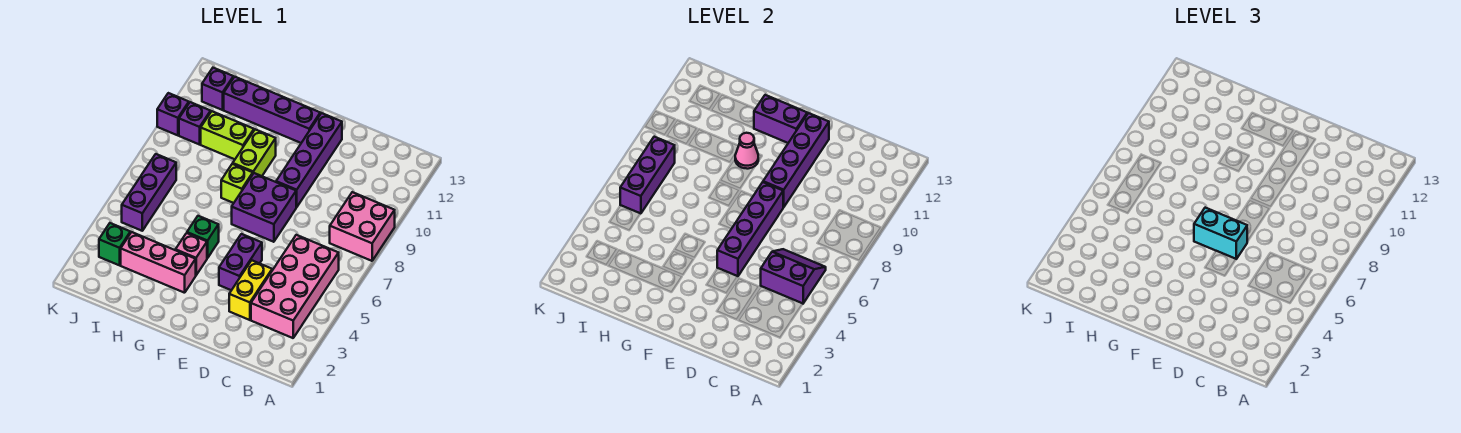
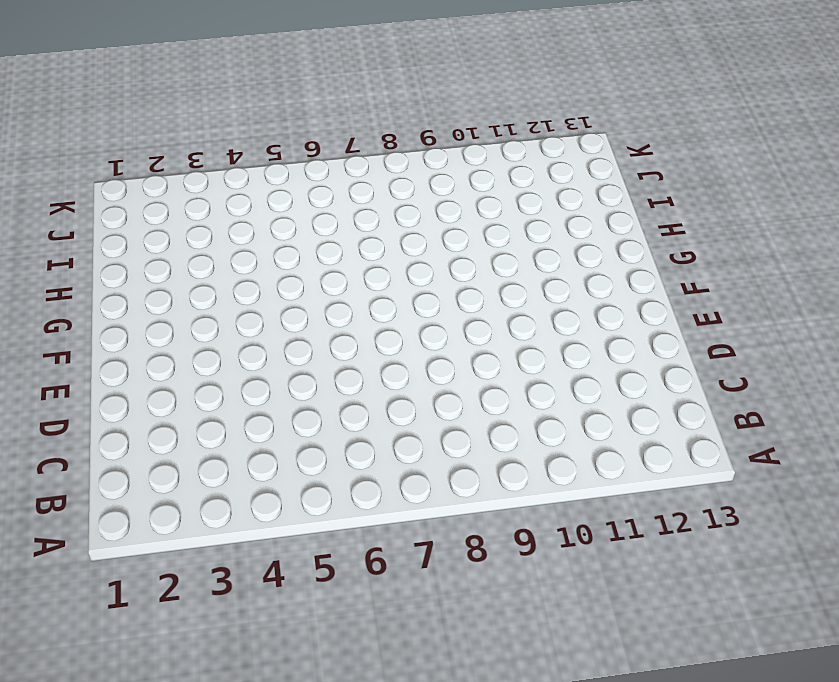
none -> pink brick A8:B9 level 1
none -> pink brick B3:C6 level 1
none -> yellow brick D3:D4 level 1

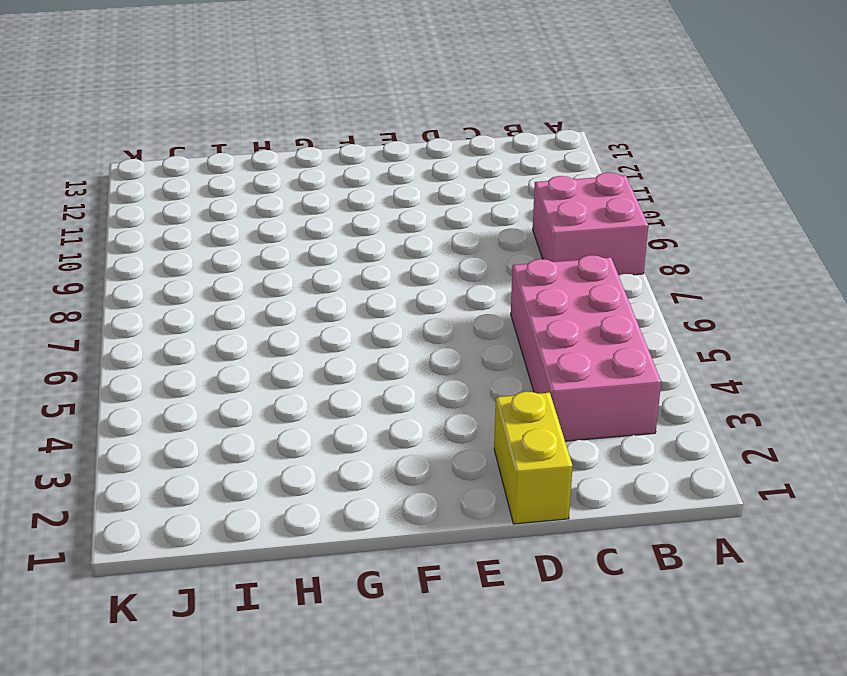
yellow brick D1:D2 level 1 -> yellow brick D3:D4 level 1
none -> purple brick E4:E5 level 1
none -> purple brick E7:F8 level 1
none -> purple brick E9:E12 level 1

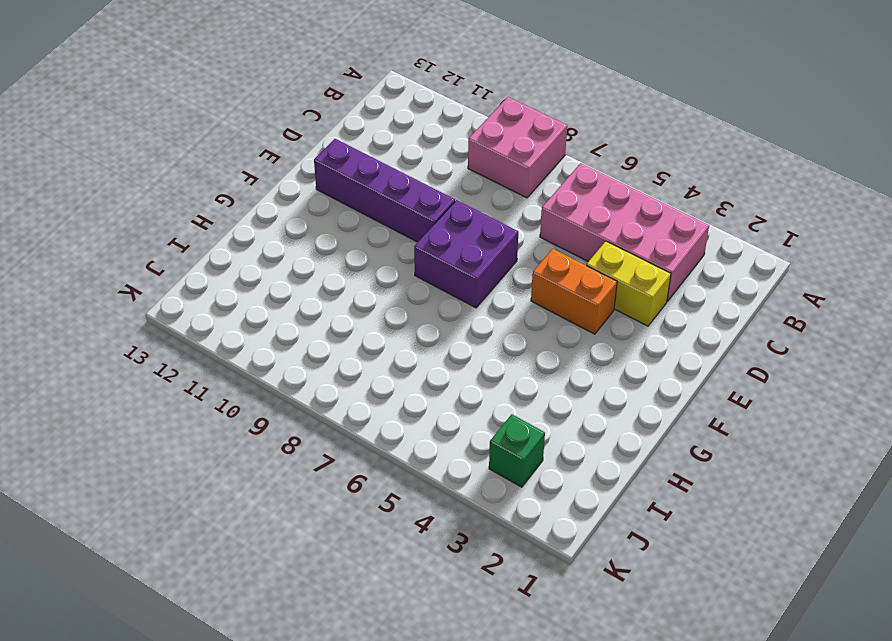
orange brick E4:E5 level 1 -> purple brick E4:E5 level 1
none -> purple brick F12:I12 level 1
none -> pink brick G3:I3 level 1
none -> pink brick G4 level 1

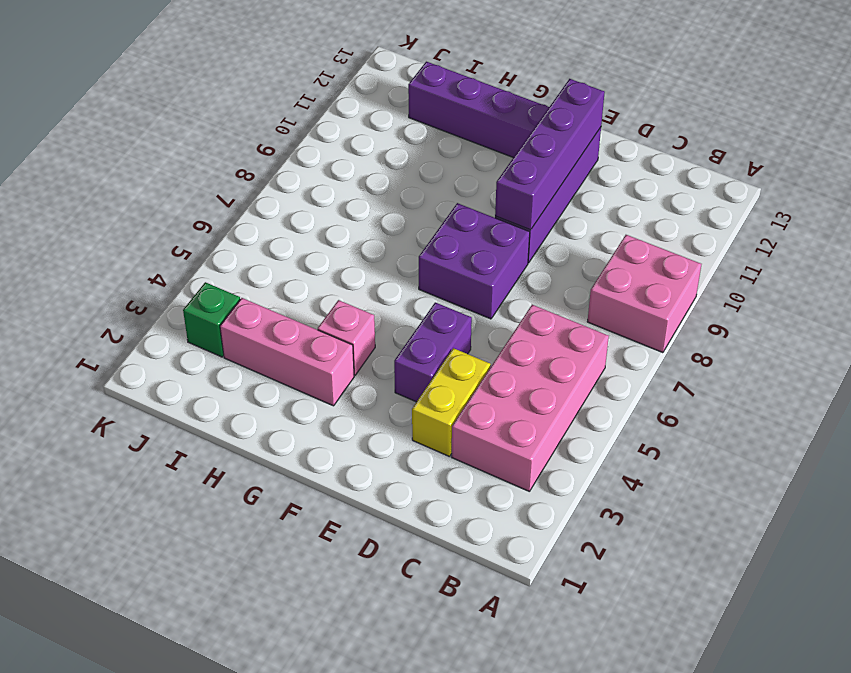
none -> green brick G5 level 1
none -> lime brick G8 level 1
none -> lime brick G9:G10 level 1

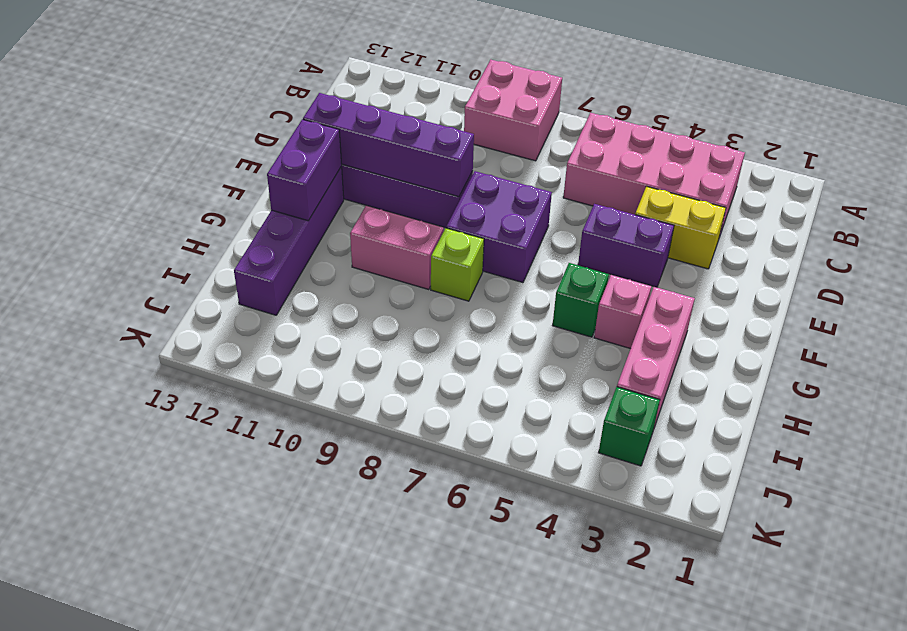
pink brick G9:G10 level 1 -> lime brick G9:G10 level 1
none -> lime brick H10:I10 level 1
none -> purple brick J5:J7 level 1
none -> purple brick J10 level 1

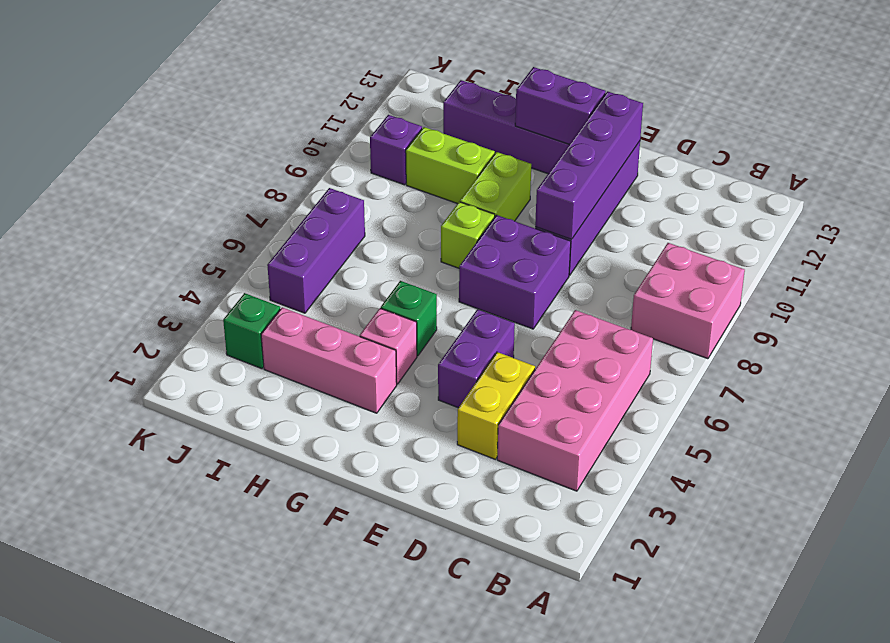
none -> purple brick J12 level 1
none -> purple brick K10 level 1
none -> purple slope B5:C6 level 2 top 5

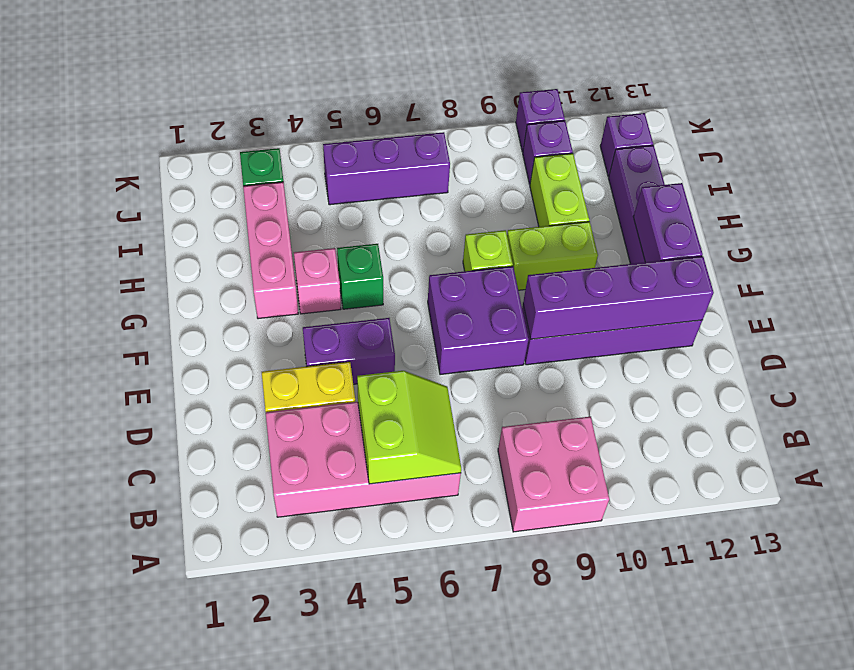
lime slope B5:C6 level 2 top 5 -> purple slope B5:C6 level 2 top 5
none -> purple brick E5:E8 level 2
none -> pink cone G10 level 2
none -> purple brick J6:J8 level 2

